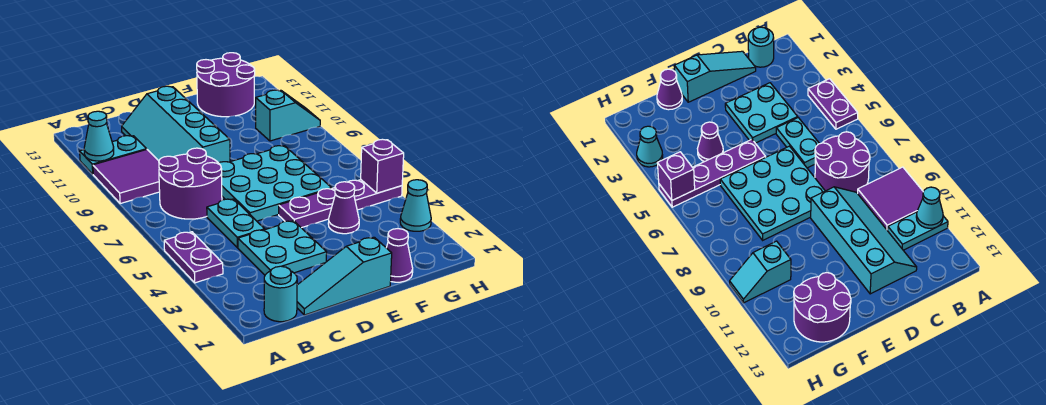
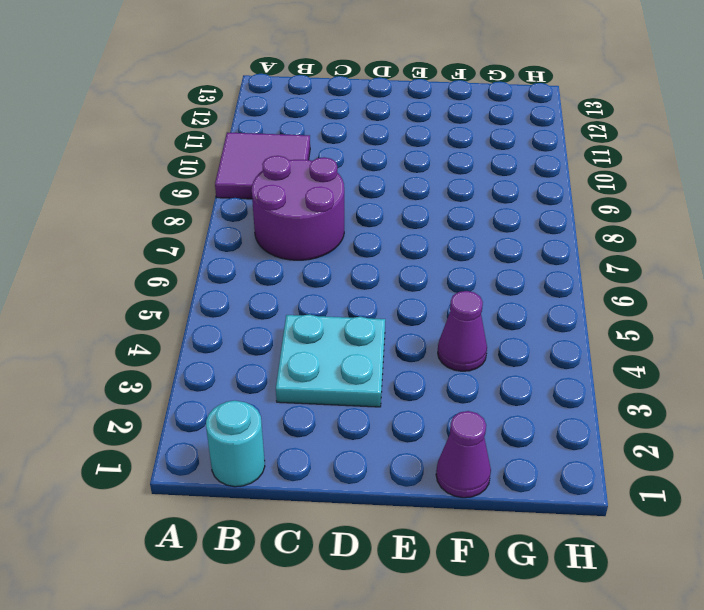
none -> purple plate A4:A5 level 1
none -> cyan plate A11:B11 level 1
none -> cyan slope C1:E1 level 1 top E

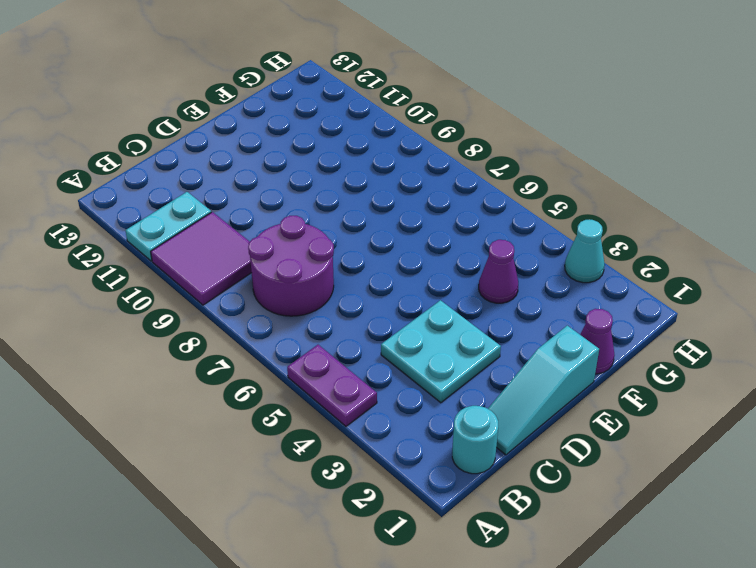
none -> cyan plate C5:C6 level 1
none -> cyan slope C9:D12 level 1 top D
none -> cyan plate D6:F8 level 1

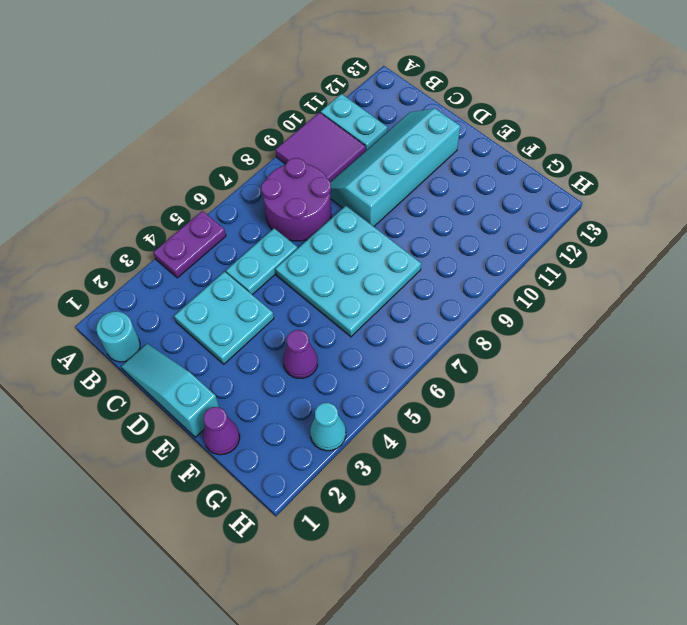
none -> purple plate E5:H5 level 1
none -> purple round brick F12:G13 level 1
none -> cyan slope G10:H10 level 1 top G

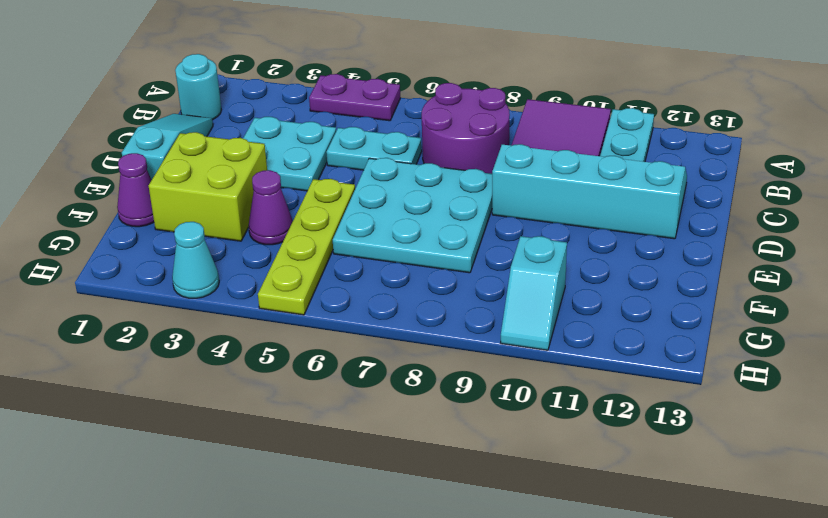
lime brick E2:F3 level 1 -> none
lime plate E5:H5 level 1 -> purple plate E5:H5 level 1
none -> purple round brick F12:G13 level 1
none -> cyan cone A11 level 2
none -> purple brick H5 level 2

